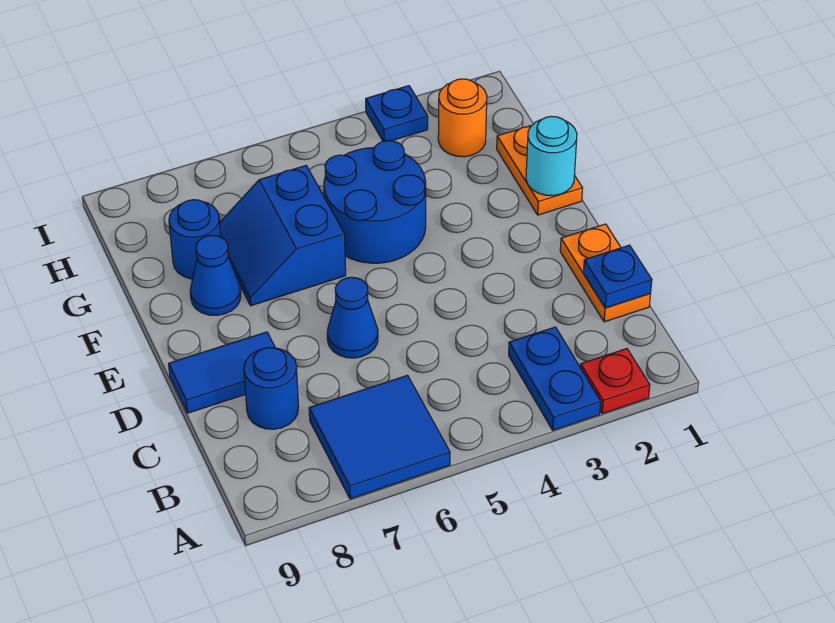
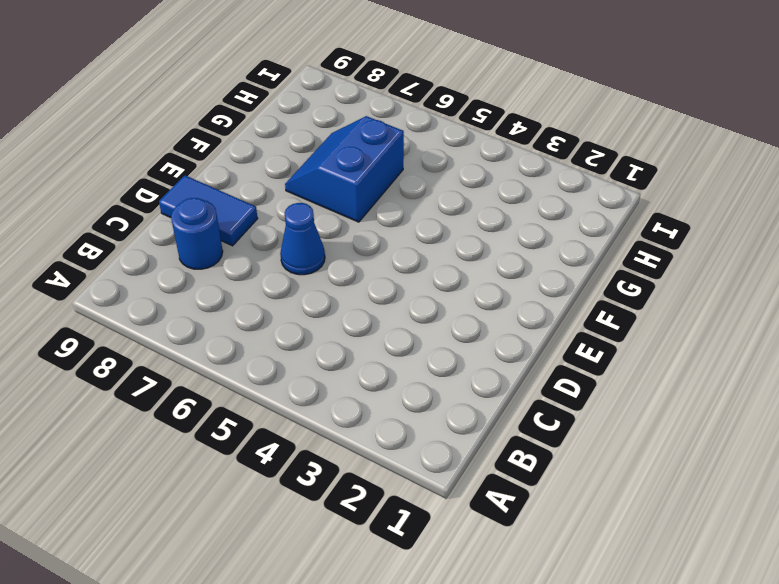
none -> red plate A2 level 1
none -> blue plate A3:B3 level 1
none -> blue tile A6:B7 level 1

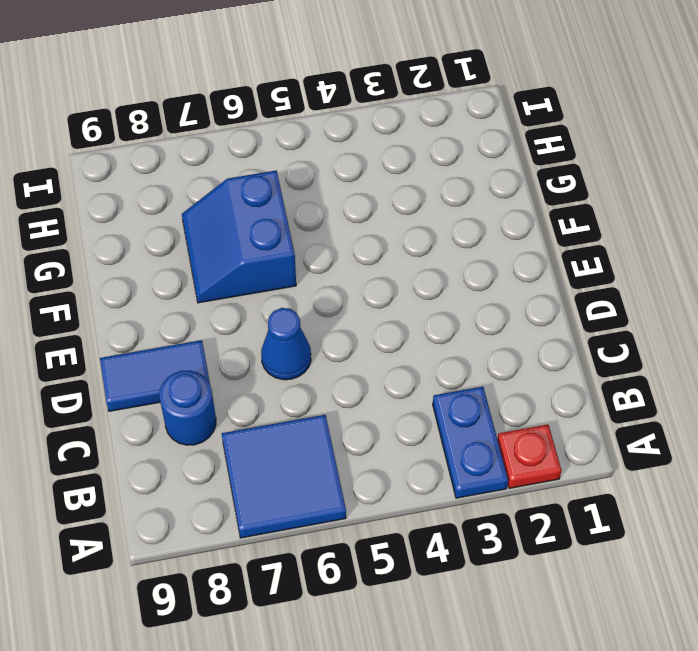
none -> orange plate C1:D1 level 1
none -> orange plate F1:G1 level 1
none -> blue round brick F4:G5 level 1

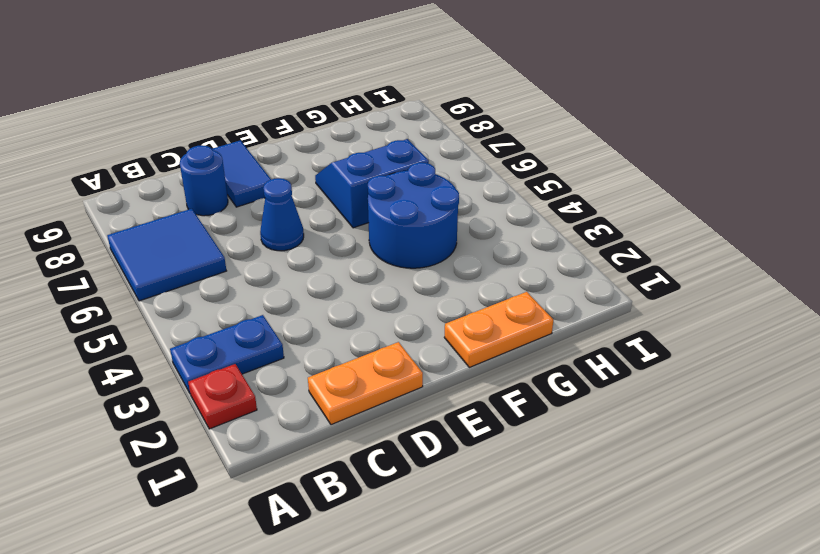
none -> blue cone F8 level 1
none -> blue round brick G8 level 1
none -> orange round brick H2 level 1

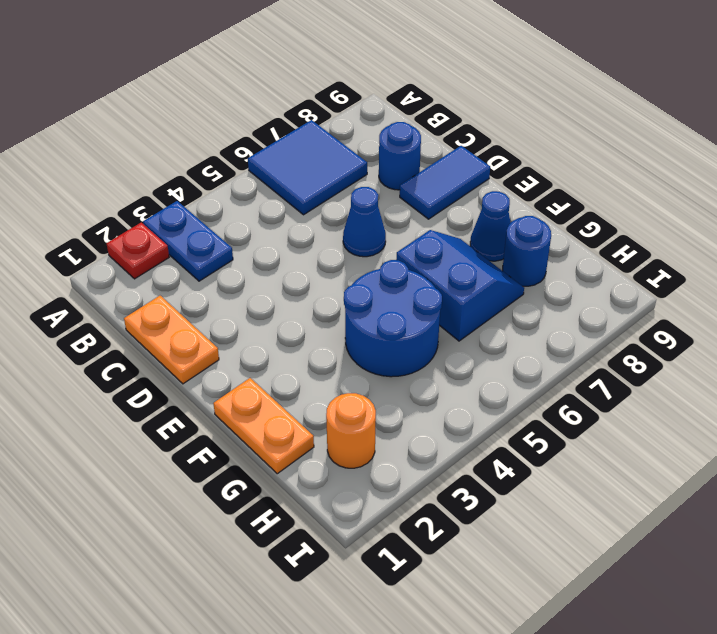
none -> blue plate I3 level 1
none -> blue plate C1 level 2
none -> cyan round brick F1 level 2

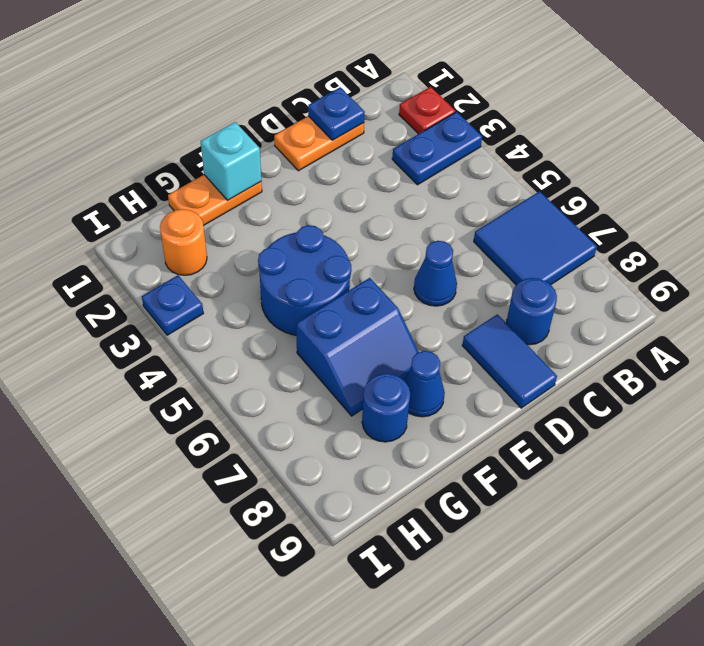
cyan brick F1 level 2 -> cyan round brick F1 level 2

